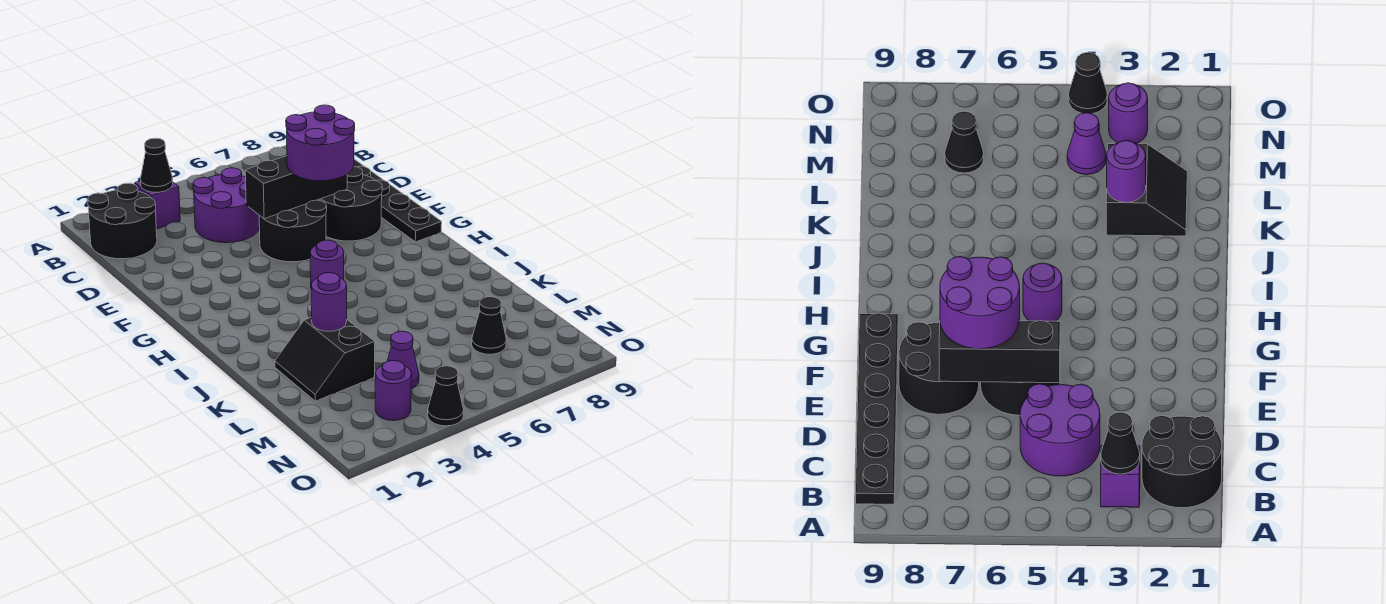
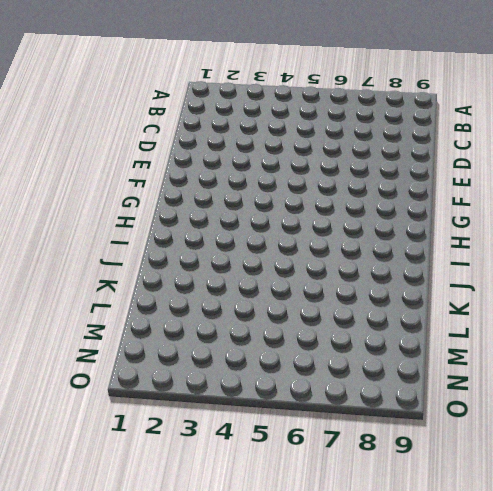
none -> black round brick B1:C2 level 1
none -> purple brick B3 level 1
none -> black plate B9:G9 level 1

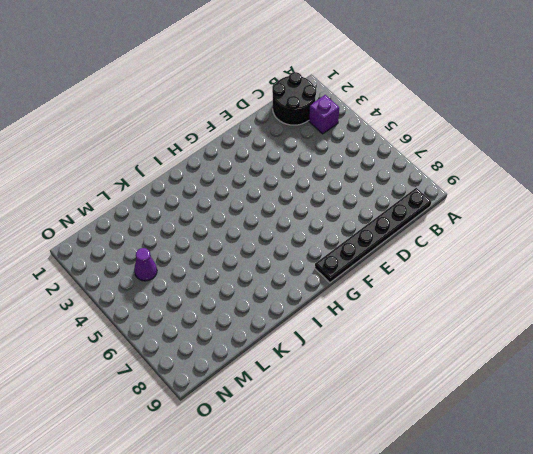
none -> purple round brick C4:D5 level 1
none -> black round brick E5:F6 level 1
none -> black round brick E7:F8 level 1

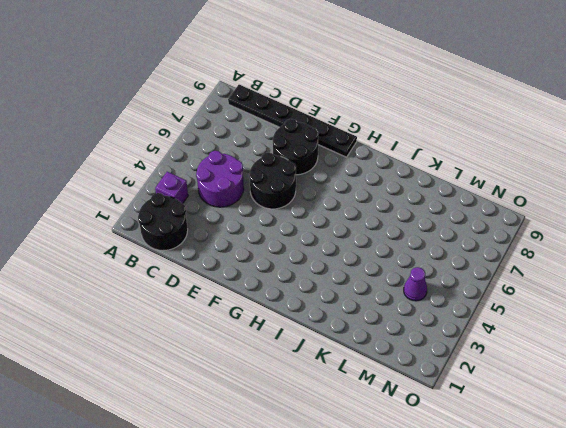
none -> purple round brick H5 level 1
none -> black slope K2:L3 level 1 top 3
none -> black cone M7 level 1

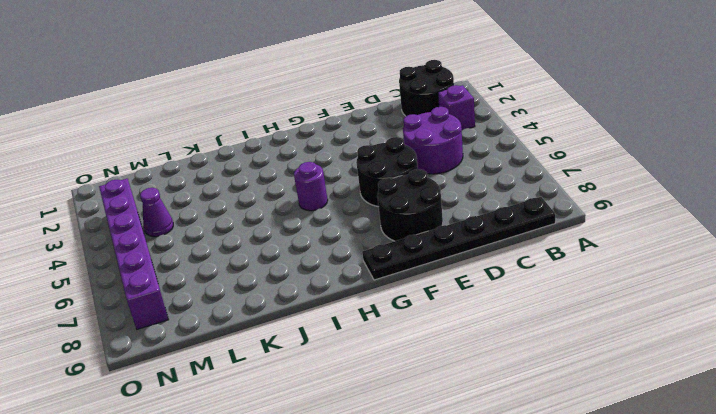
purple brick N3:N8 level 1 -> purple round brick N3 level 1
none -> black slope K2:L3 level 1 top 3
none -> black cone M7 level 1
none -> black cone O4 level 1

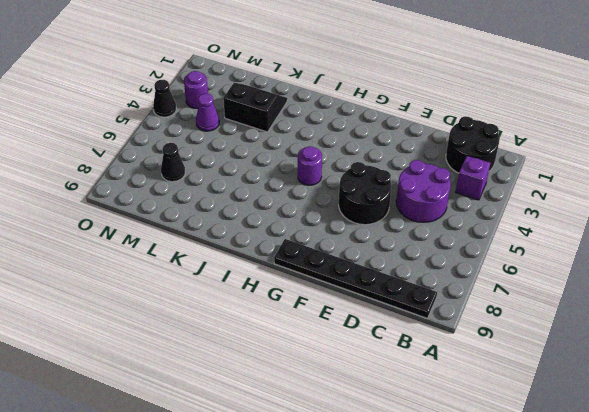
none -> black round brick E7:F8 level 1
none -> black cone B3 level 2
none -> black brick E5:E7 level 2

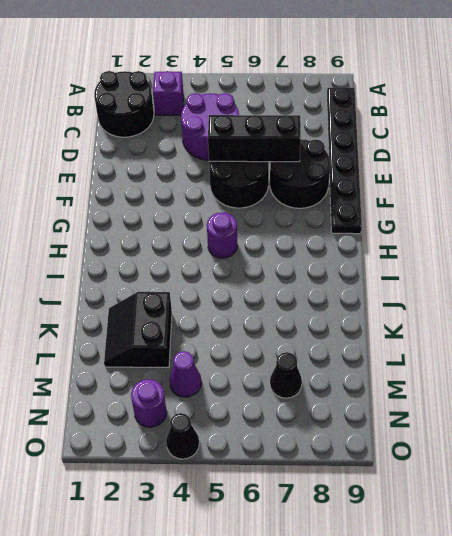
none -> black cone B3 level 2
none -> purple round brick K3 level 2
none -> purple round brick E6:F7 level 3

